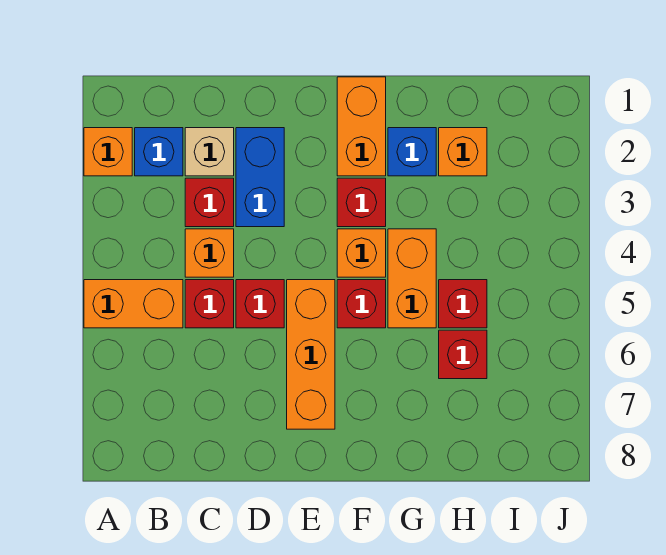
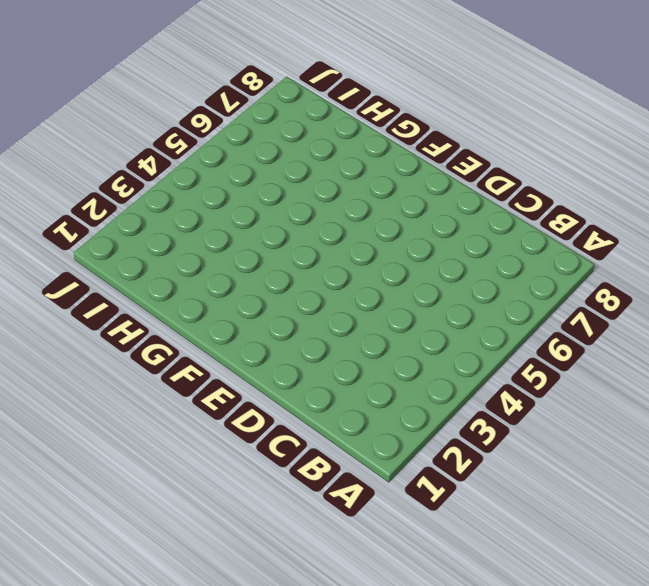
none -> orange brick A2 level 1
none -> orange brick A5:B5 level 1
none -> blue brick B2 level 1

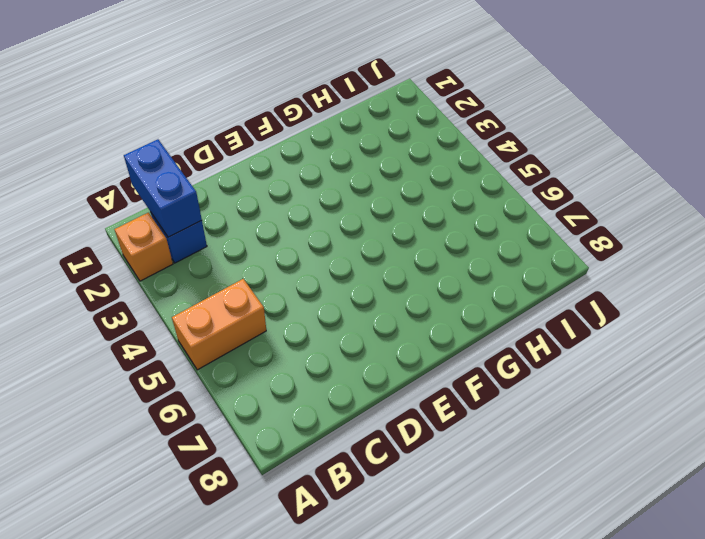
blue brick B1:B2 level 2 -> blue brick D2:D3 level 1
none -> tan brick C2 level 1
none -> red brick C3 level 1
none -> orange brick C4 level 1

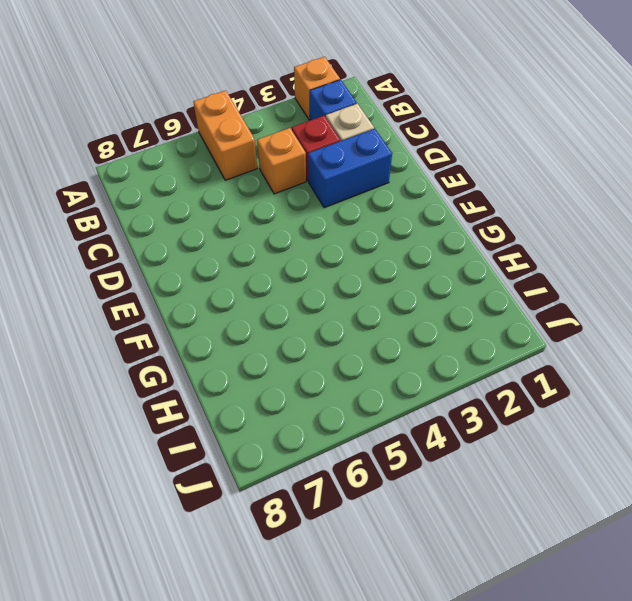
none -> red brick C5 level 1
none -> red brick D5 level 1
none -> orange brick E5:E7 level 1

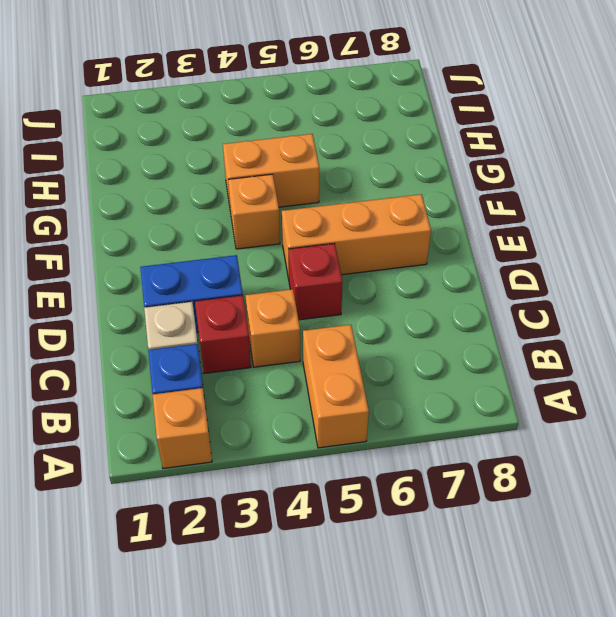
none -> red brick C5 level 1
none -> orange brick F1:F2 level 1
none -> red brick F3 level 1

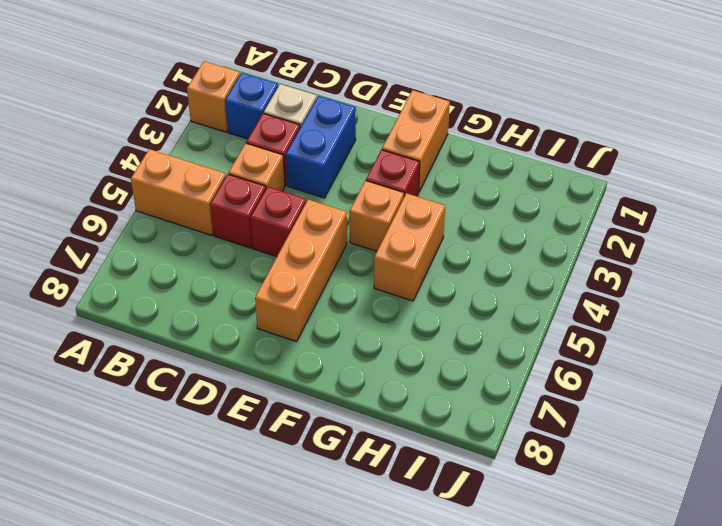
none -> red brick F5 level 1
none -> blue brick G2 level 1
none -> orange brick H2 level 1

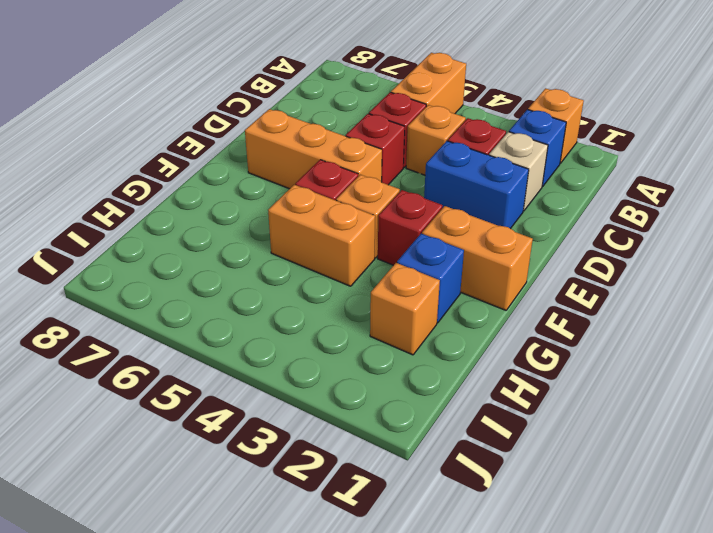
none -> red brick H5 level 1
none -> red brick H6 level 1

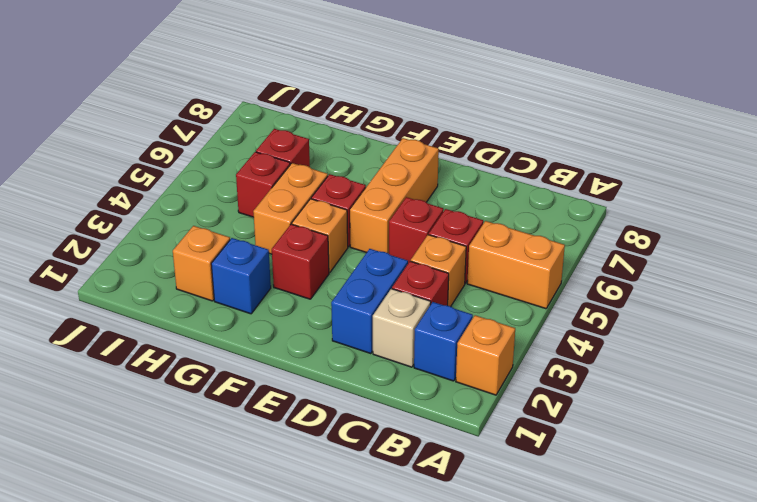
none -> orange brick F1:F2 level 1

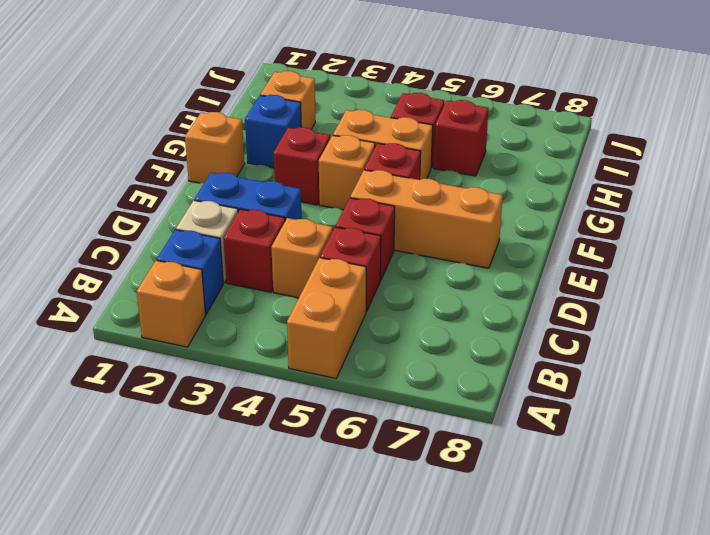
orange brick F1 level 1 -> orange brick F1:F2 level 1

